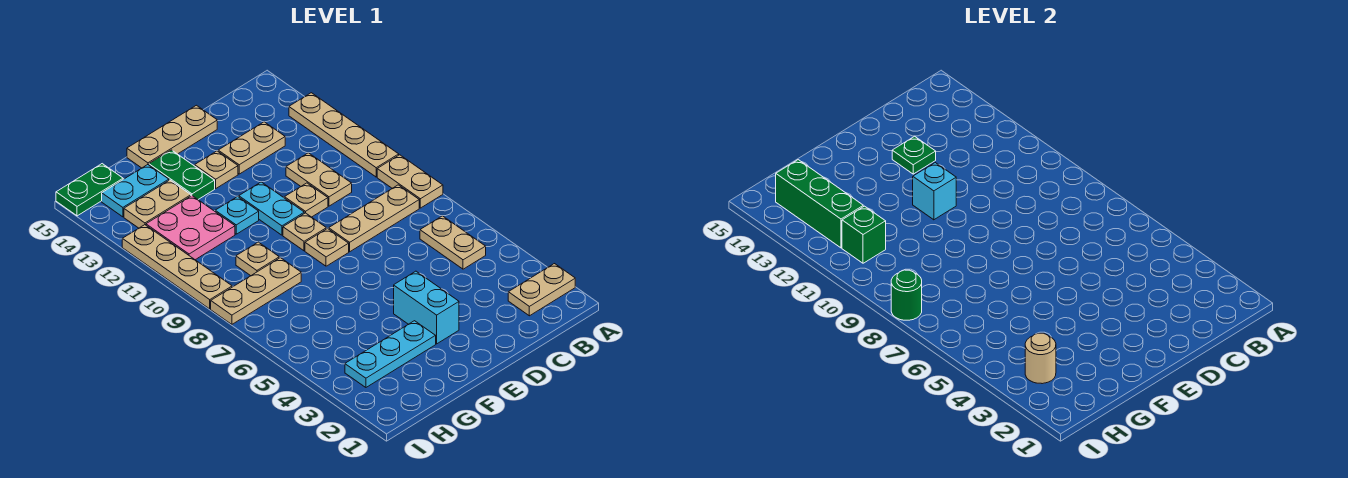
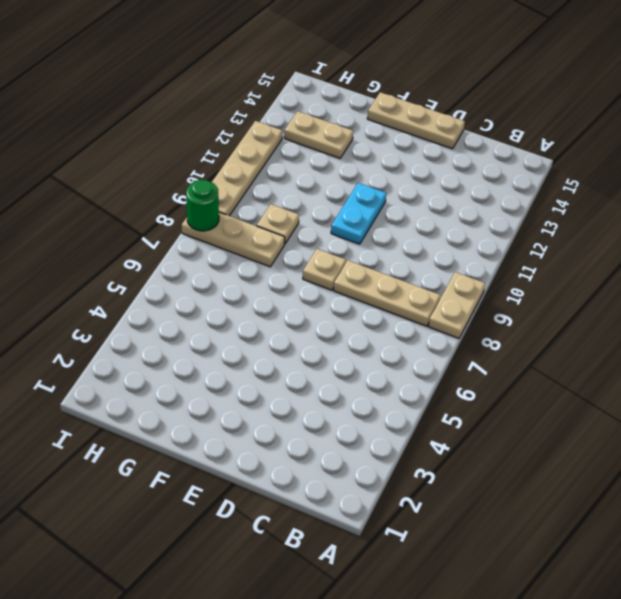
none -> tan plate A2:B2 level 1
none -> tan plate A10:A13 level 1
none -> tan plate B5:B6 level 1
none -> tan plate C10:C11 level 1

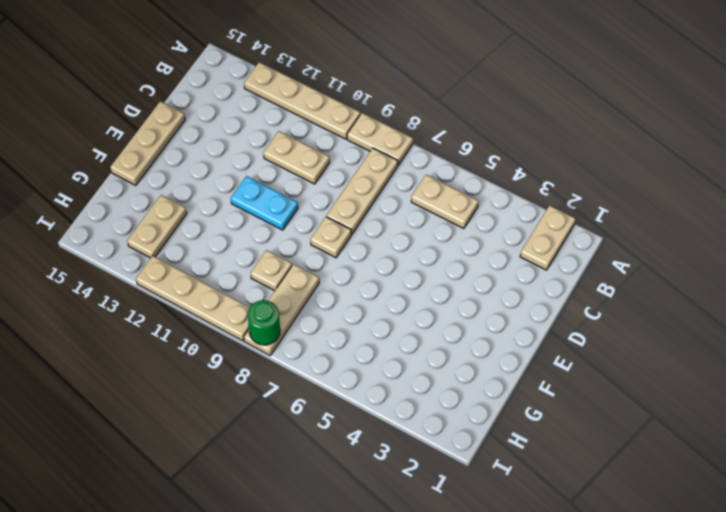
none -> tan plate C13:D13 level 1
none -> tan plate D10 level 1
none -> cyan brick E3:E4 level 1
none -> tan plate E9 level 1

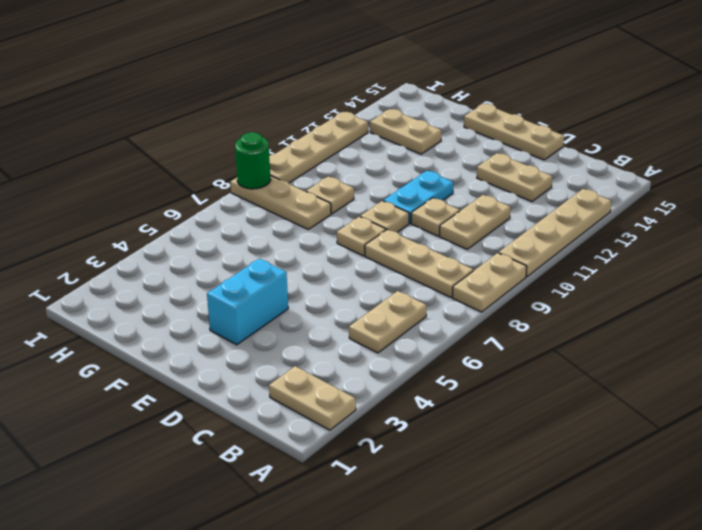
none -> tan plate E13 level 1
none -> cyan plate F3:H3 level 1
none -> cyan plate F11 level 1
none -> green plate F13:F14 level 1

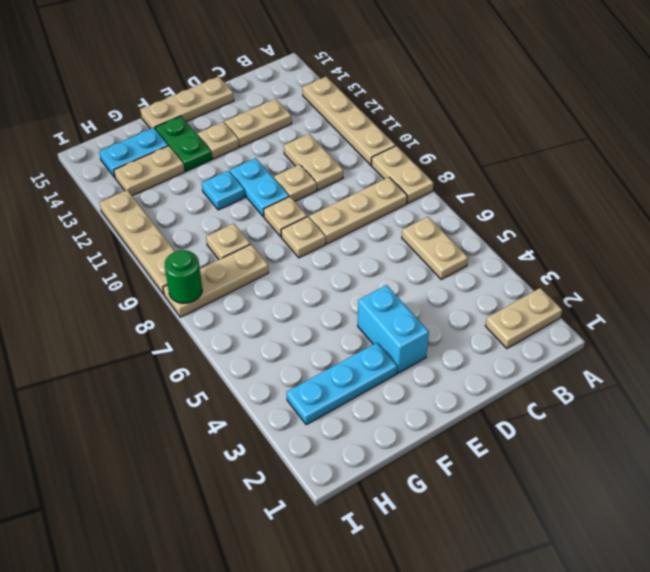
none -> pink plate G11:H12 level 1
none -> green plate H15:I15 level 1
none -> green plate D13 level 2
none -> cyan brick E11 level 2

